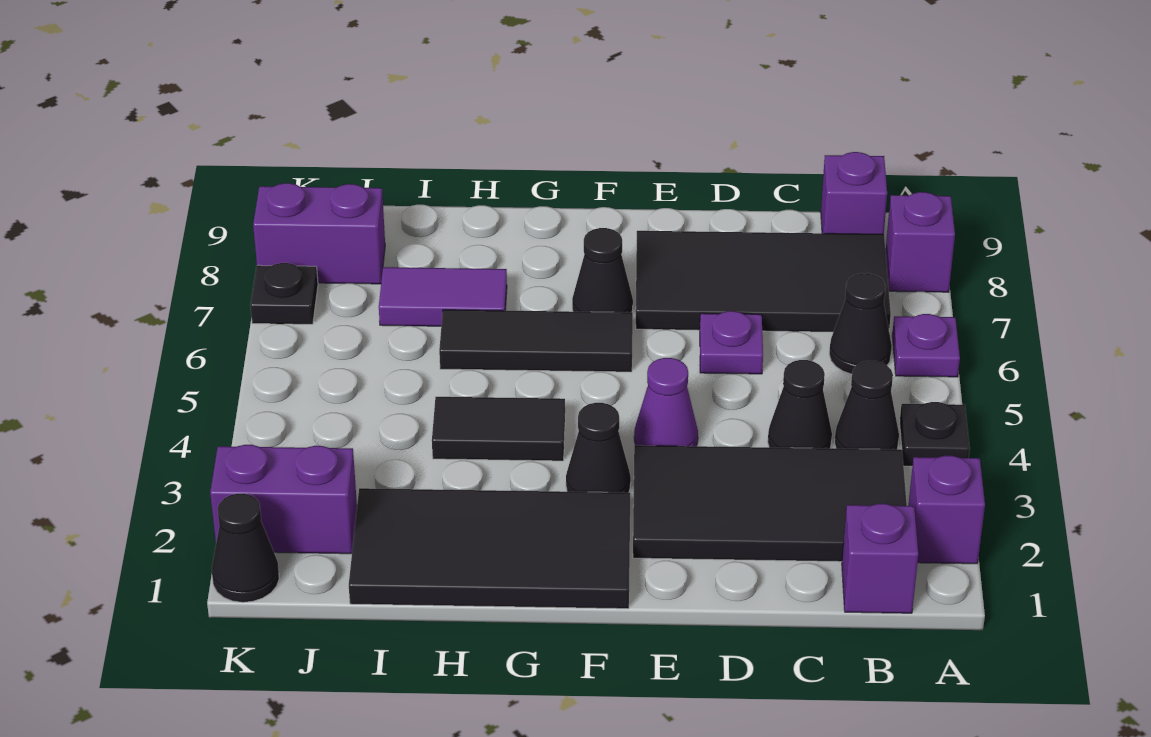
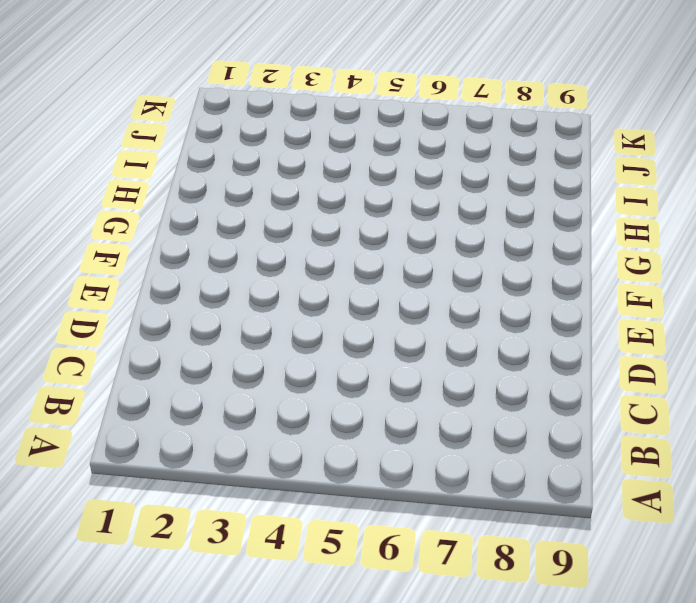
none -> purple brick A2 level 1
none -> black plate A4 level 1
none -> purple plate A6 level 1

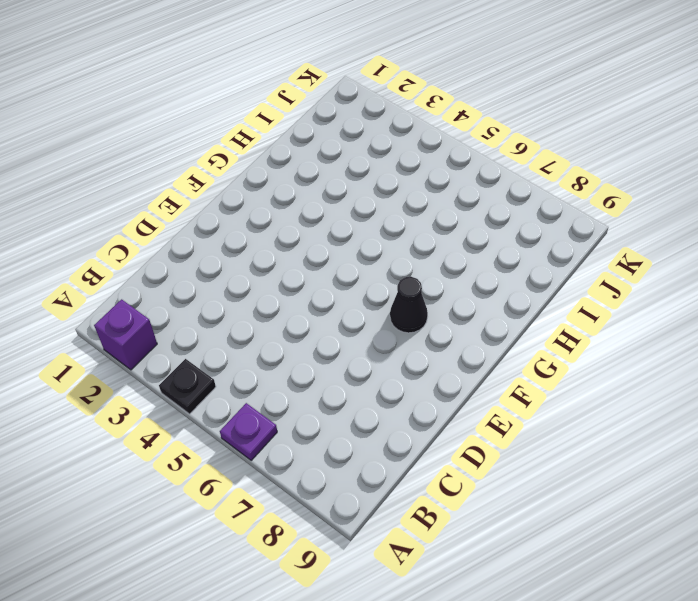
none -> purple brick A8 level 1
none -> purple brick B1 level 1
none -> black tile B2:E3 level 1

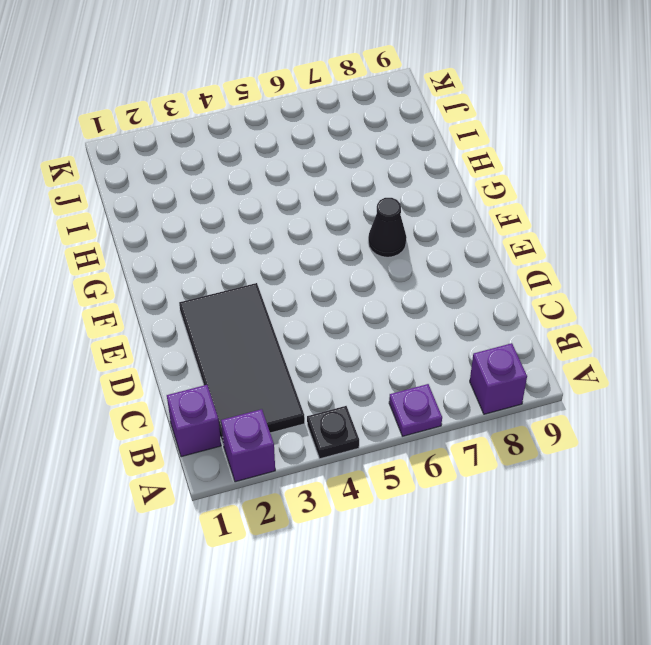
none -> black cone B4 level 1
none -> black cone B6 level 1
none -> black tile B7:E8 level 1

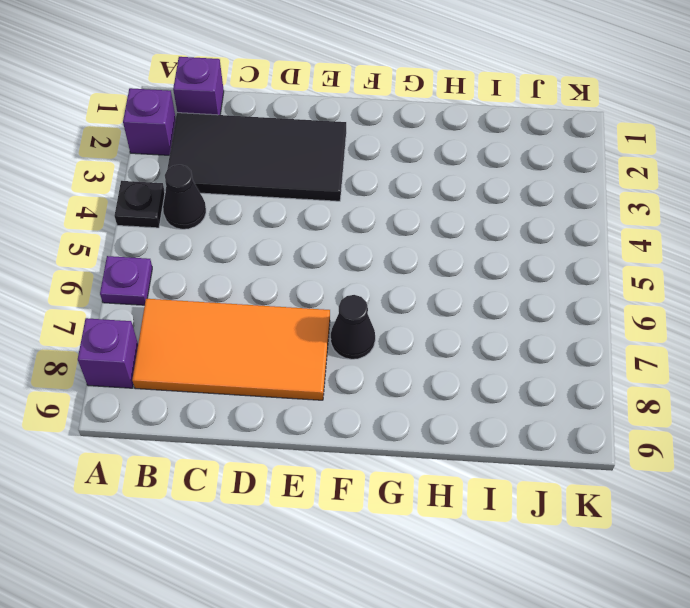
orange tile B7:E8 level 1 -> black tile B7:E8 level 1
none -> black cone B6 level 1
none -> purple brick B9 level 1
none -> black cone C4 level 1

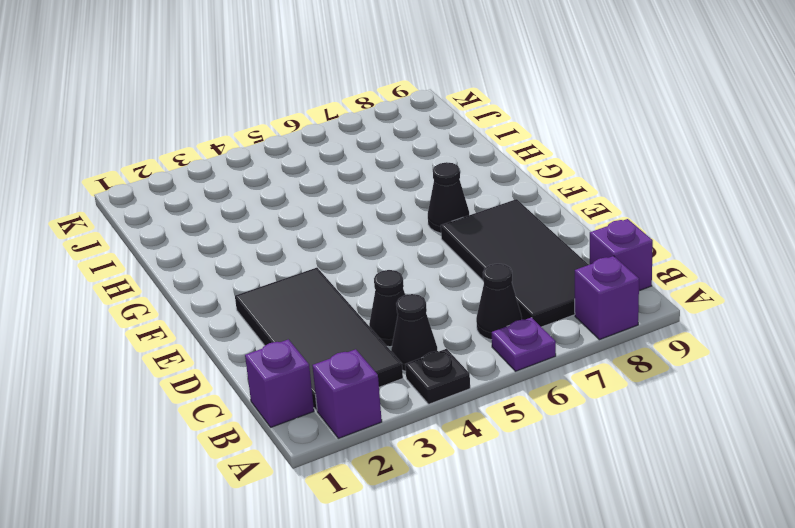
none -> purple plate D6 level 1
none -> purple cone E4 level 1
none -> black tile F1:I2 level 1

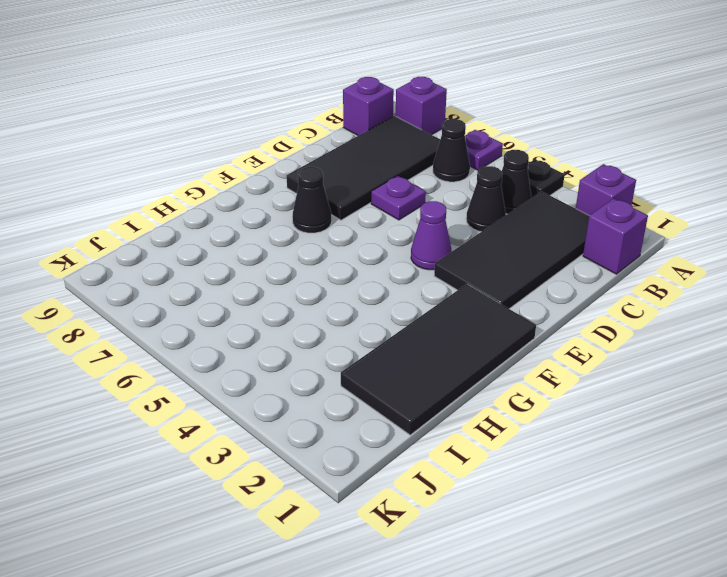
none -> black cone F3 level 1
none -> black tile F6:H6 level 1
none -> black tile G4:H4 level 1

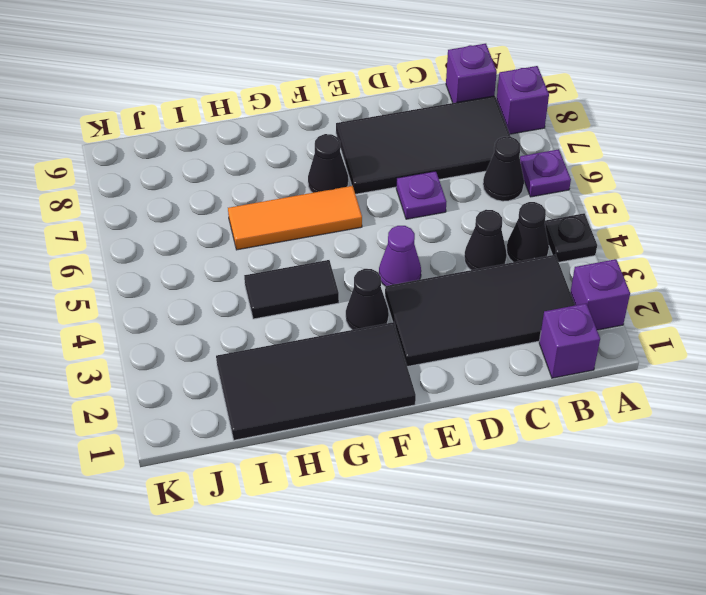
orange tile F6:H6 level 1 -> black tile F6:H6 level 1
none -> purple tile H7:I7 level 1
none -> purple brick J2:K2 level 1
none -> purple brick J8:K8 level 1

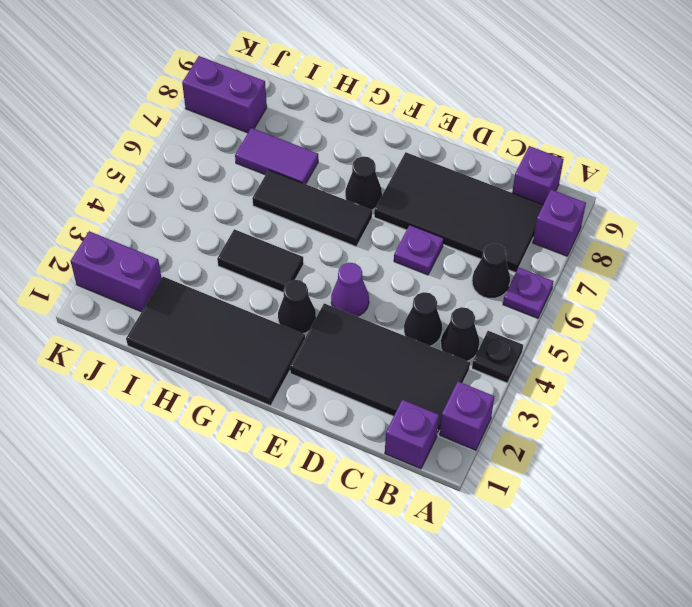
none -> black cone K1 level 1
none -> black plate K7 level 1

